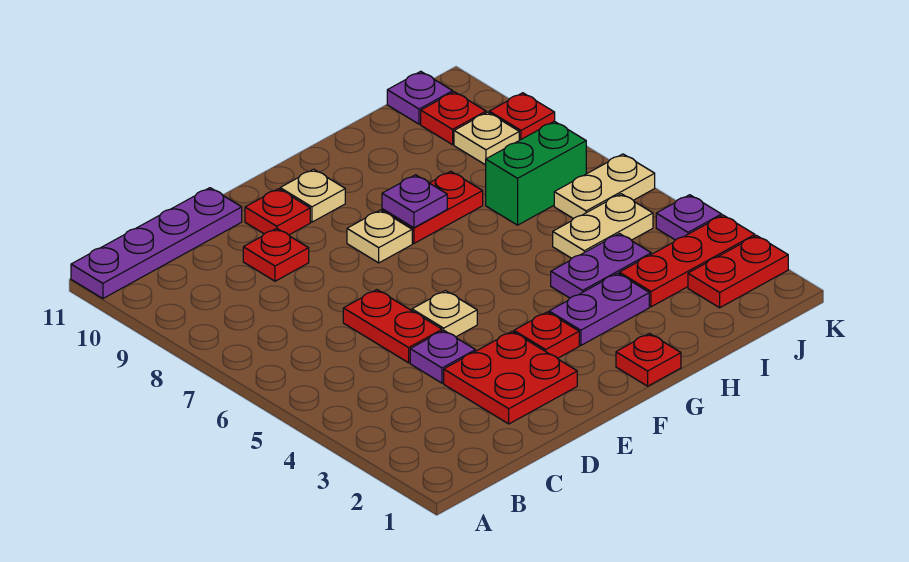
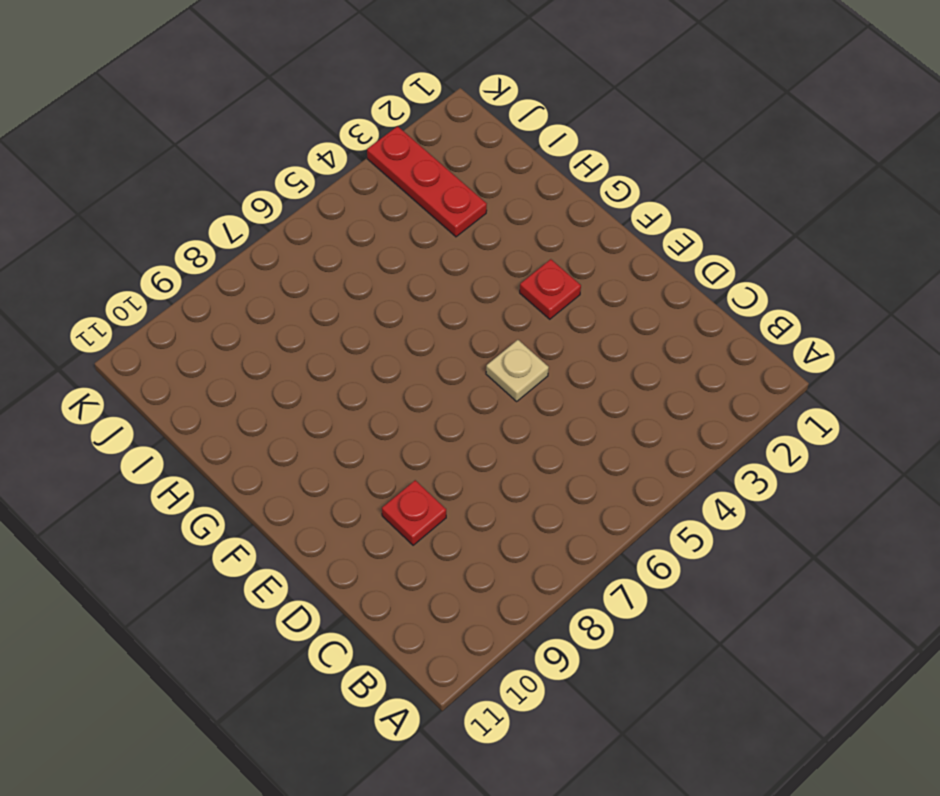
none -> purple plate A11:D11 level 1
none -> red plate D2:E3 level 1
none -> purple plate D4 level 1

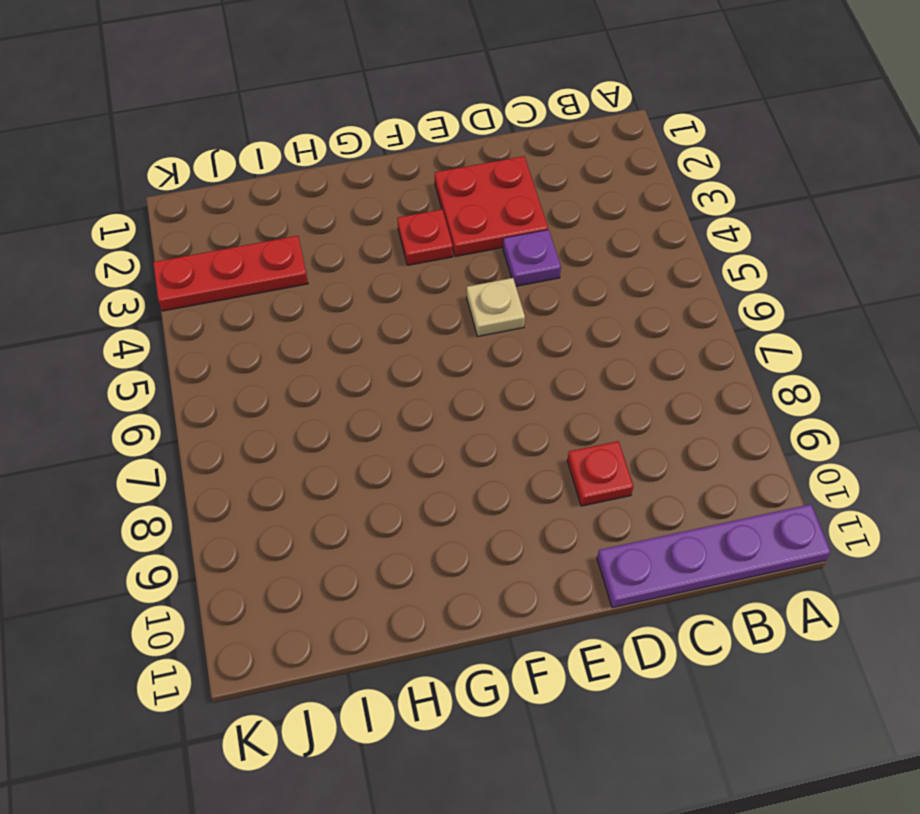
none -> red plate D5:D6 level 1
none -> red plate E10 level 1
none -> tan plate F8 level 1

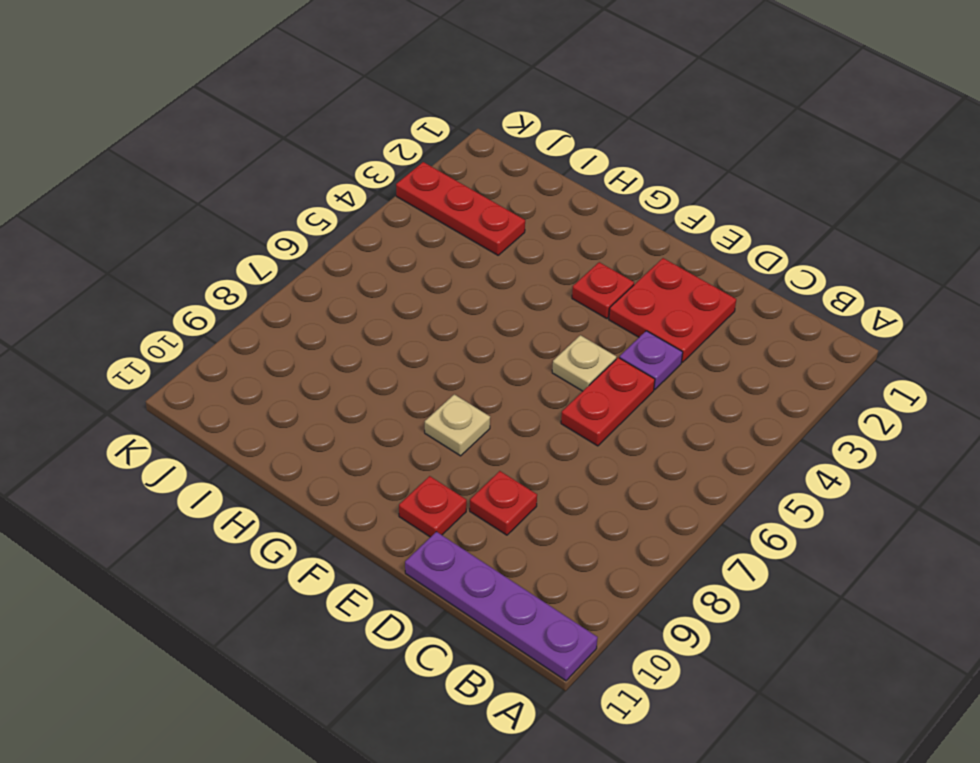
none -> tan plate F10 level 1
none -> red plate G1 level 1
none -> purple plate G3:H3 level 1

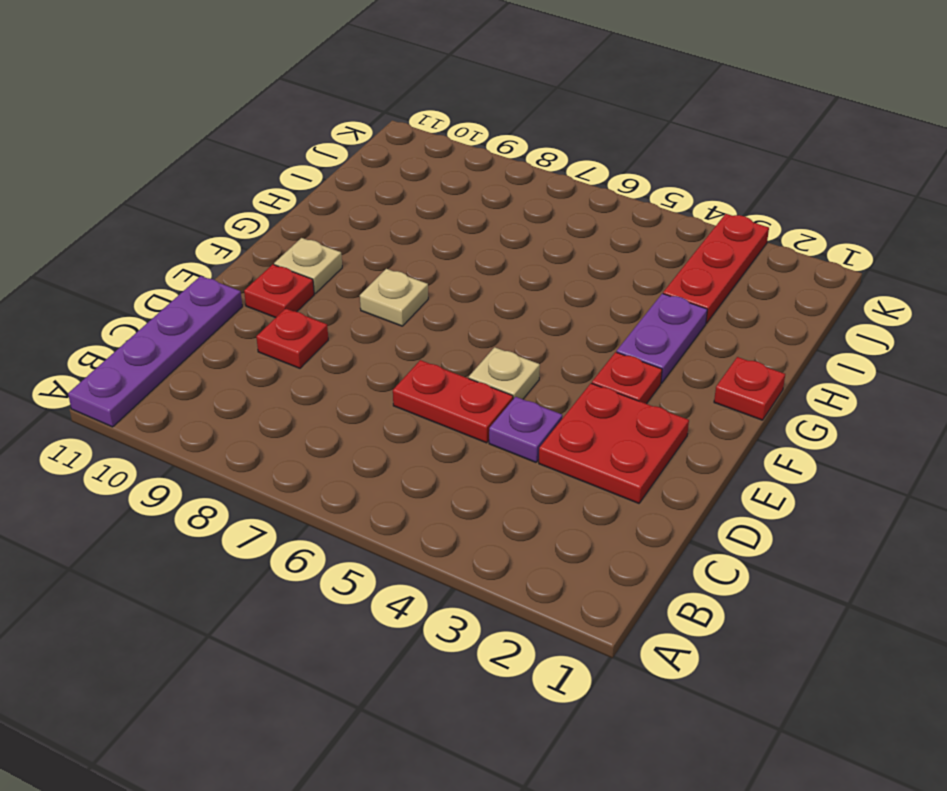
none -> red plate G8:H8 level 1
none -> purple plate H4:I4 level 1
none -> tan plate I5:J5 level 1

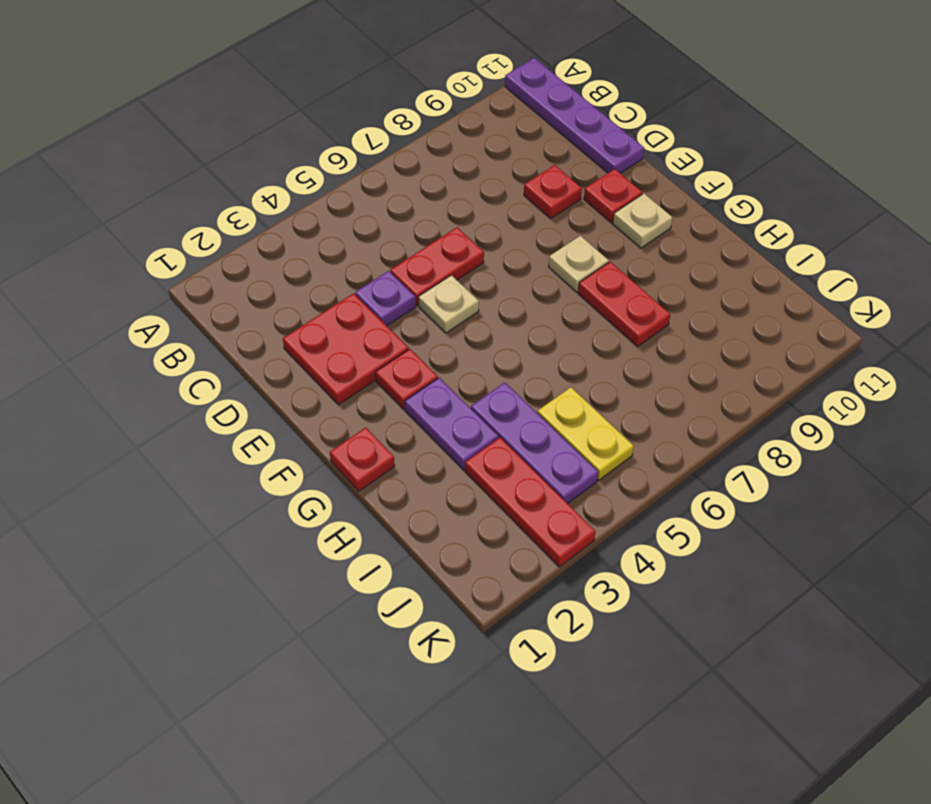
purple plate H4:J4 level 1 -> purple plate H4:I4 level 1
yellow plate I5:J5 level 1 -> tan plate I5:J5 level 1
none -> green brick I7:J7 level 1
none -> red plate J2:K2 level 1
none -> tan plate J6:K6 level 1

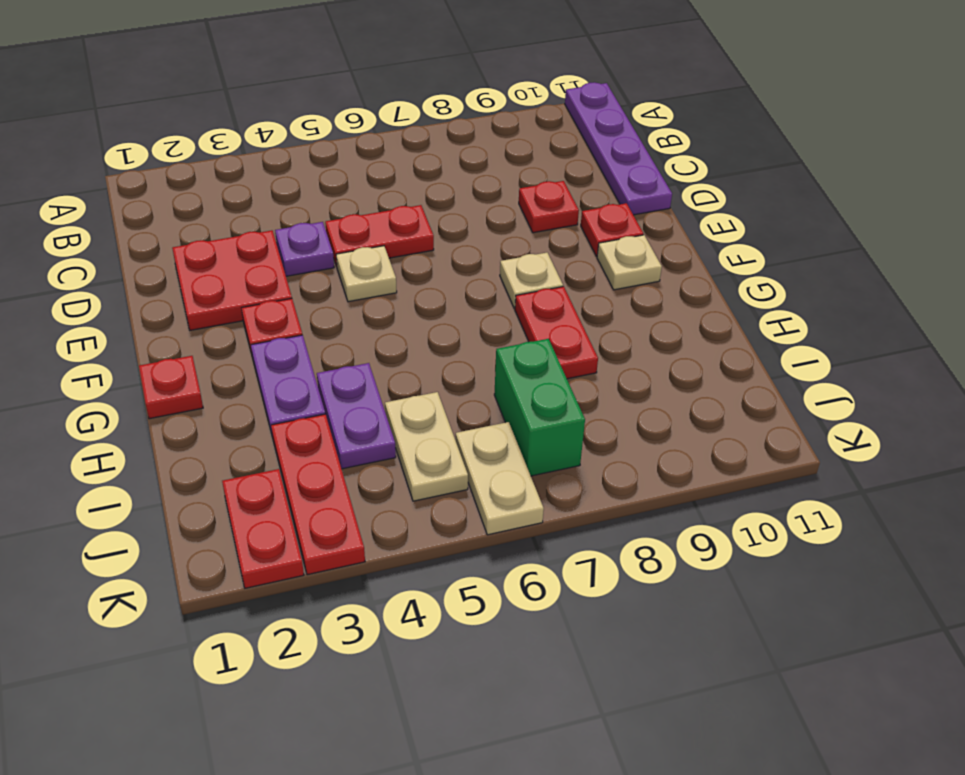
none -> tan plate J9 level 1
none -> red plate J10 level 1
none -> purple plate J11 level 1

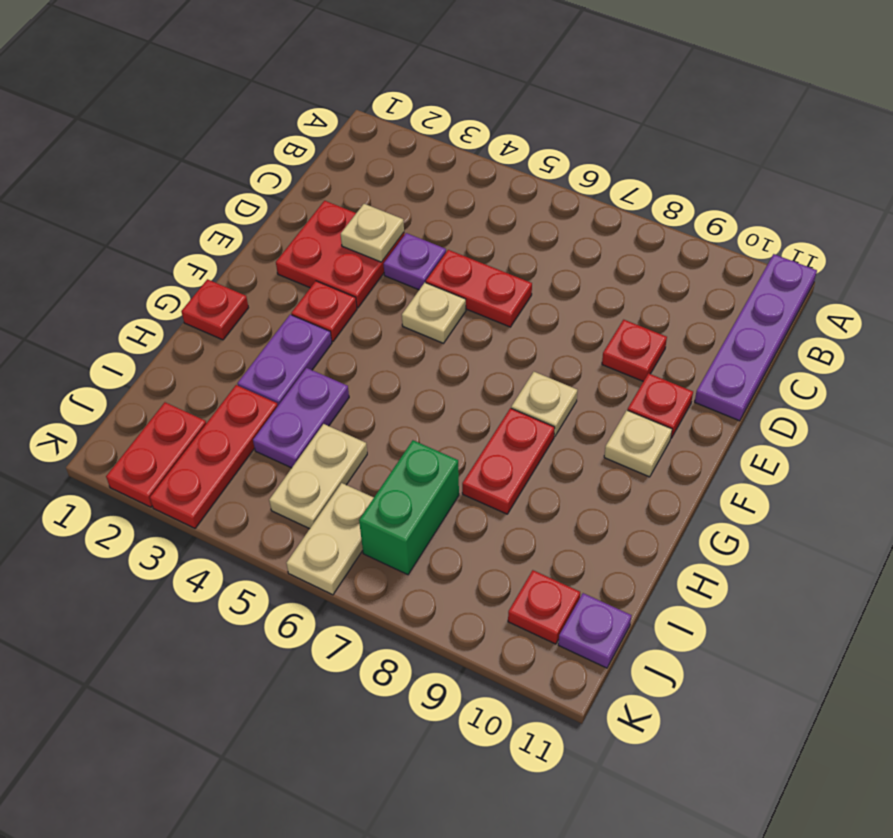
tan plate D3 level 2 -> tan plate J9 level 1
none -> purple plate K4 level 1
none -> red plate K9 level 1
none -> purple plate G8 level 2

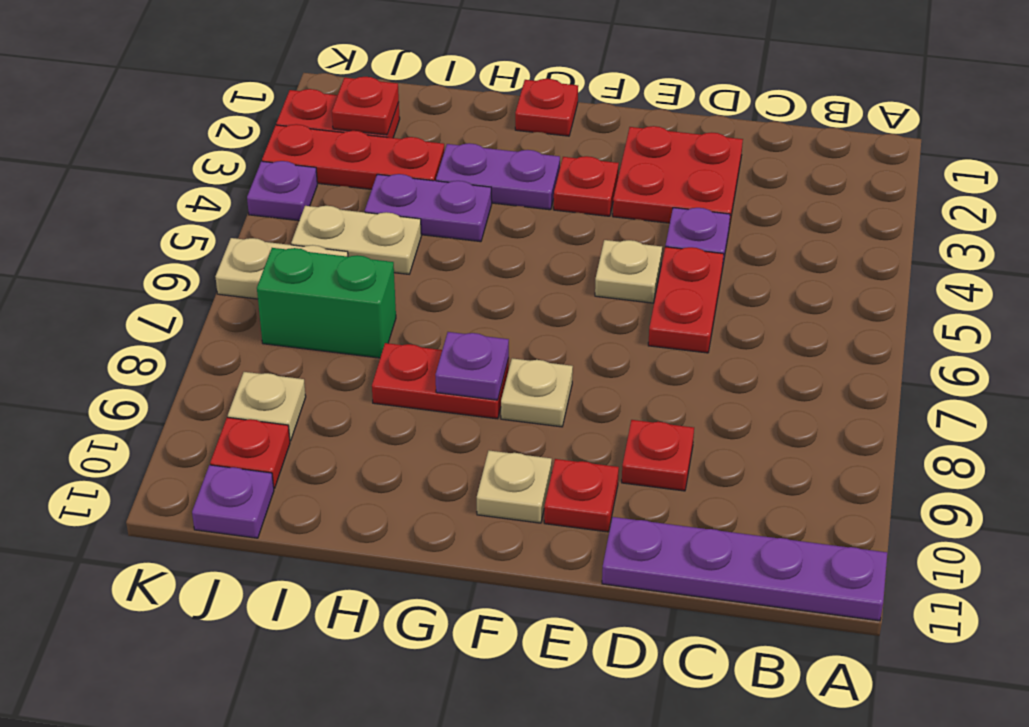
red plate J2 level 2 -> red plate K9 level 1

